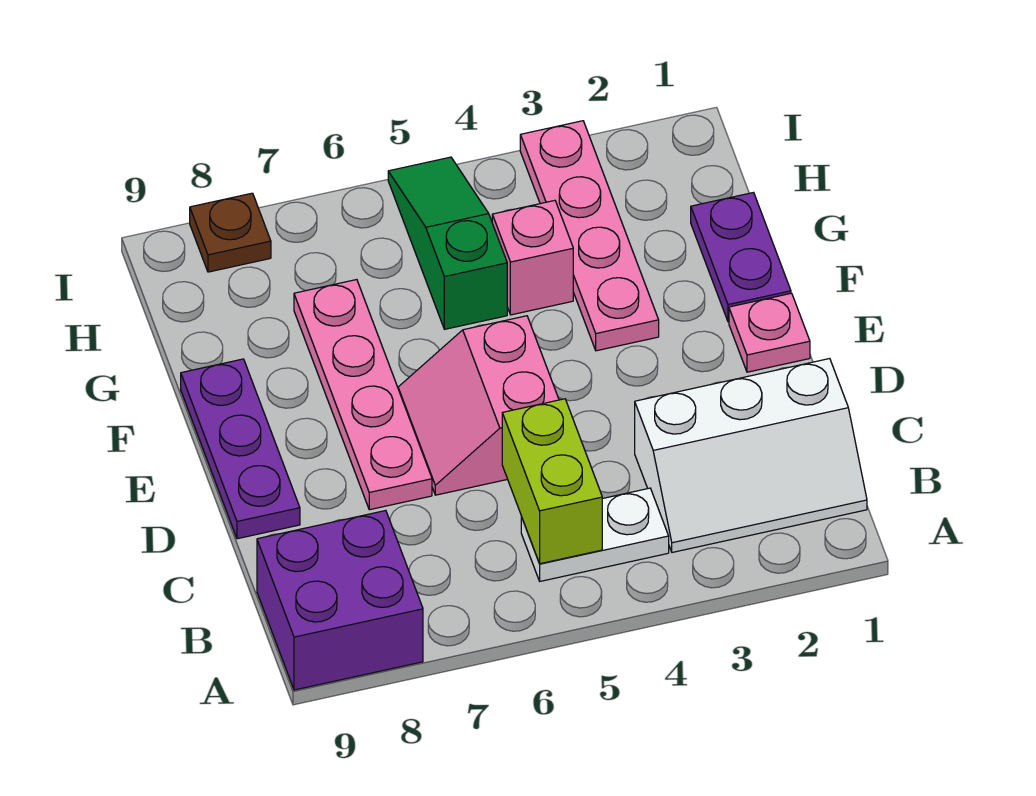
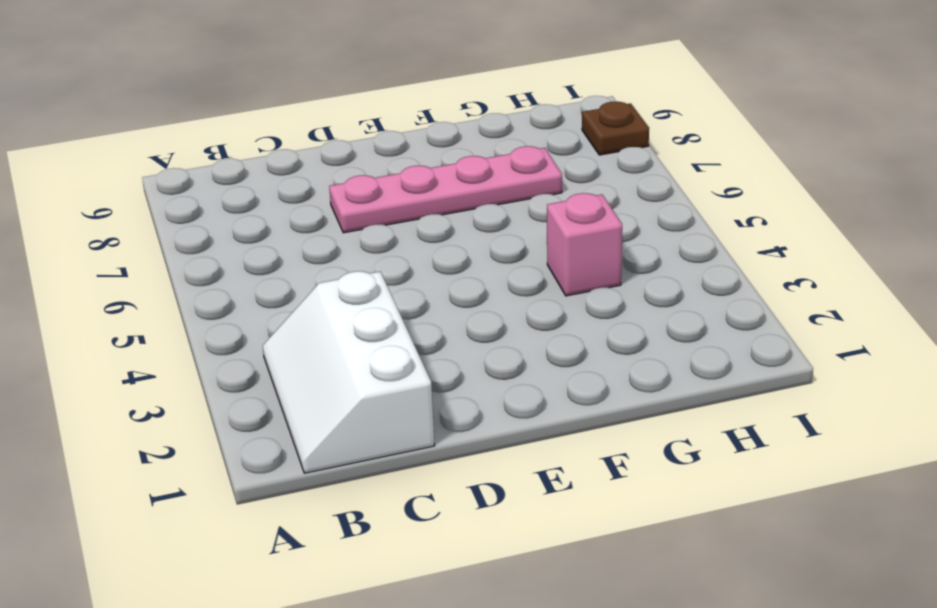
none -> purple brick A8:B9 level 1
none -> white plate B4:B5 level 1
none -> pink slope D5:E6 level 1 top 5

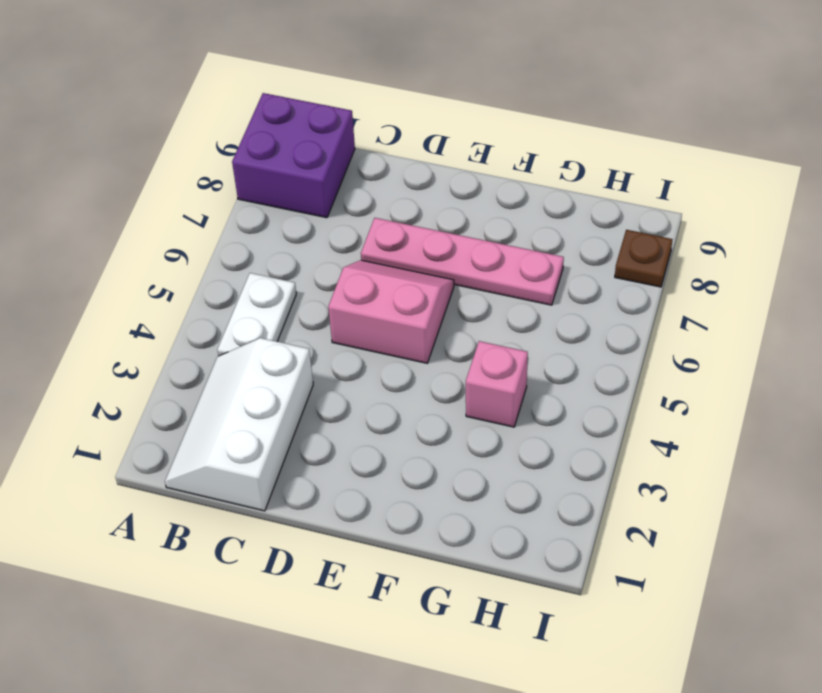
none -> purple plate D9:F9 level 1
none -> pink plate E1 level 1
none -> purple plate F1:G1 level 1

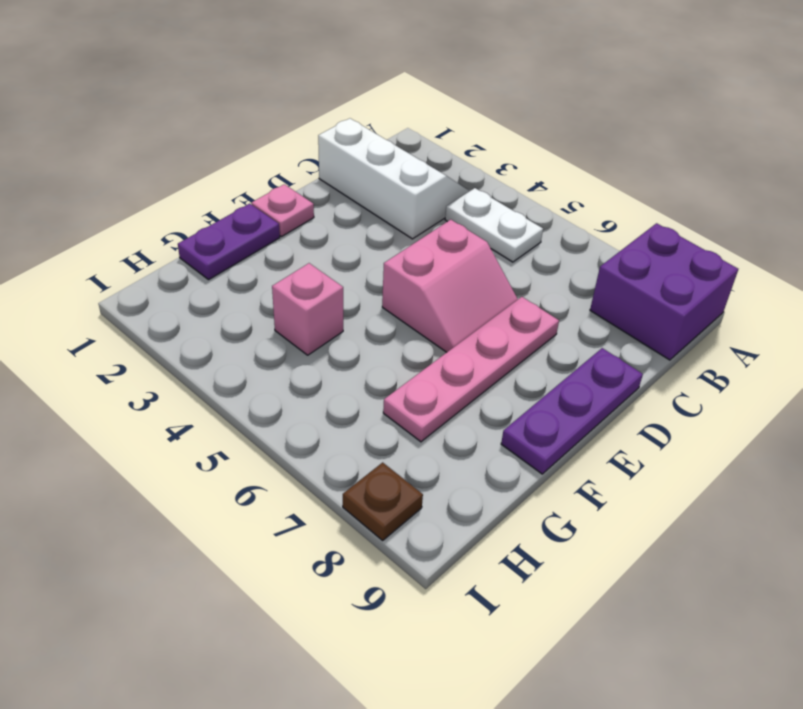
none -> pink plate F3:I3 level 1
none -> green slope G5:I5 level 1 top G
none -> lime brick B5:C5 level 2

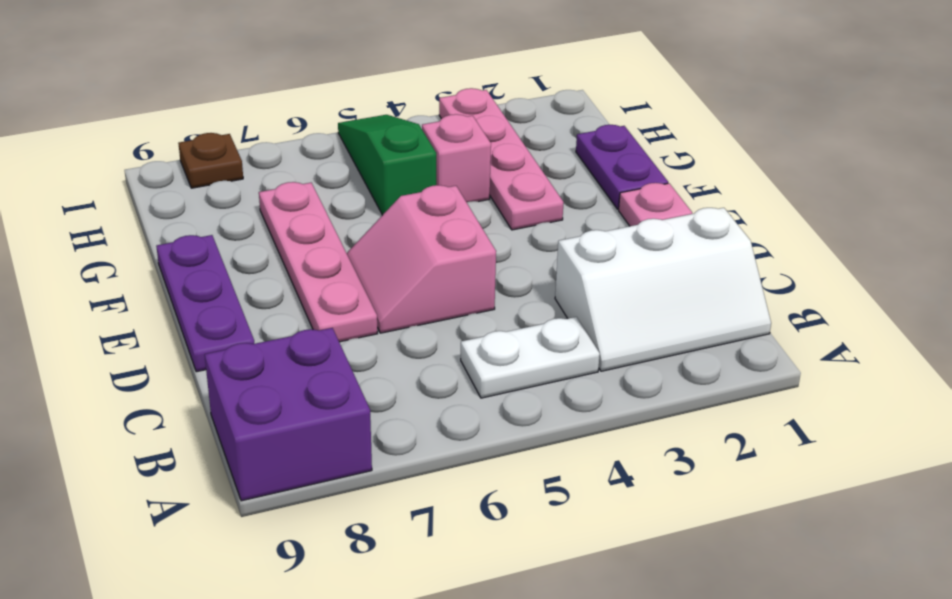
none -> lime brick B5:C5 level 2

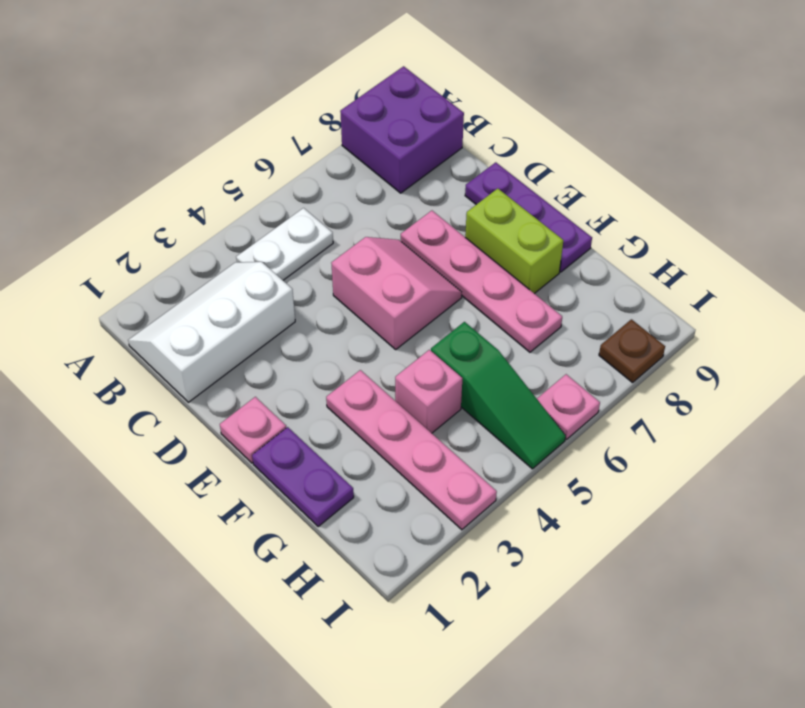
lime brick E8:F8 level 1 -> lime brick B5:C5 level 2
pink plate I6 level 1 -> none

